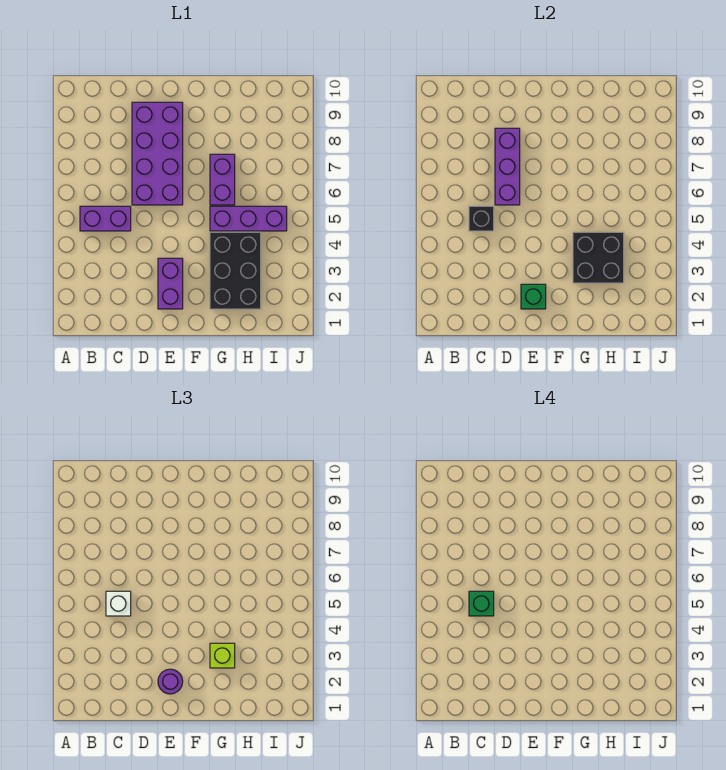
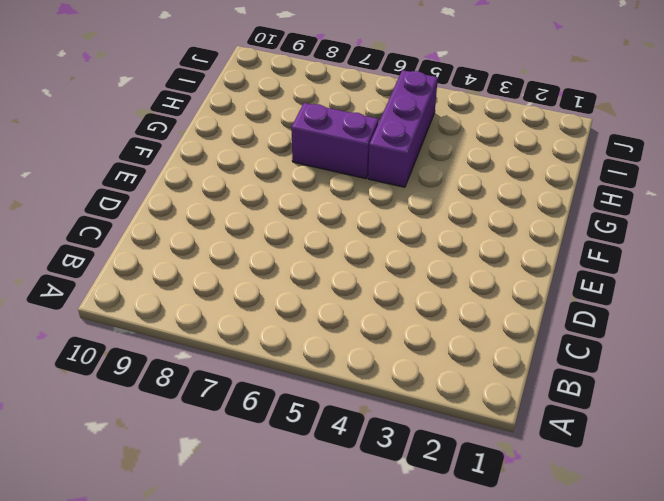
none -> purple brick B5:C5 level 1
none -> purple brick D6:E9 level 1
none -> purple brick E2:E3 level 1

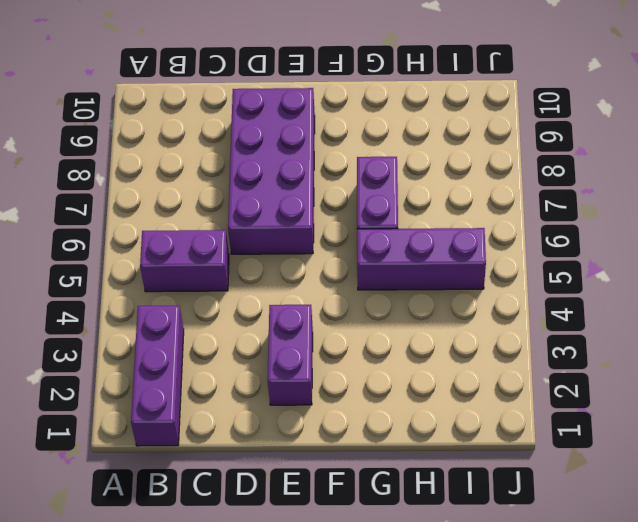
purple brick B1:B3 level 1 -> purple brick D6:D8 level 2
none -> black brick G2:H4 level 1
none -> black brick C5 level 2
none -> green brick E2 level 2

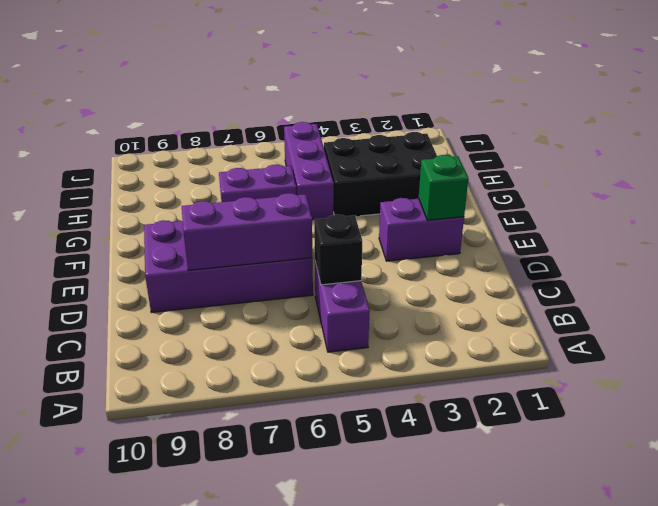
none -> black brick G3:H4 level 2
none -> white brick C5 level 3
none -> purple round brick E2 level 3

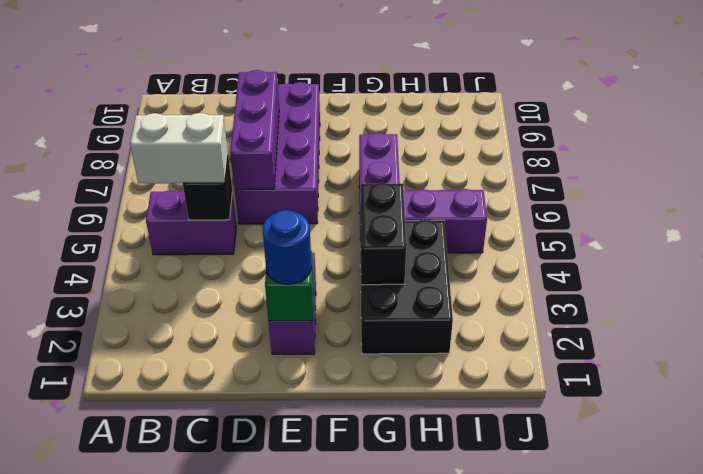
white brick B5:C5 level 3 -> white brick C5 level 3
blue round brick E2 level 3 -> purple round brick E2 level 3
black brick G3:G4 level 2 -> black brick G3:H4 level 2
none -> lime brick G3 level 3
none -> green brick C5 level 4

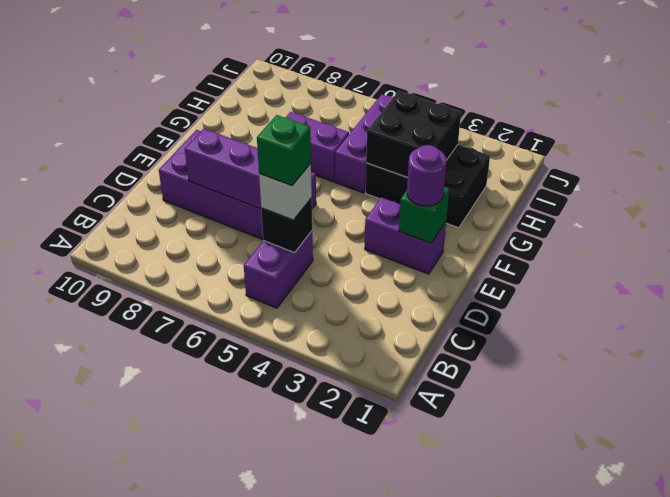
none -> lime brick G3 level 3

